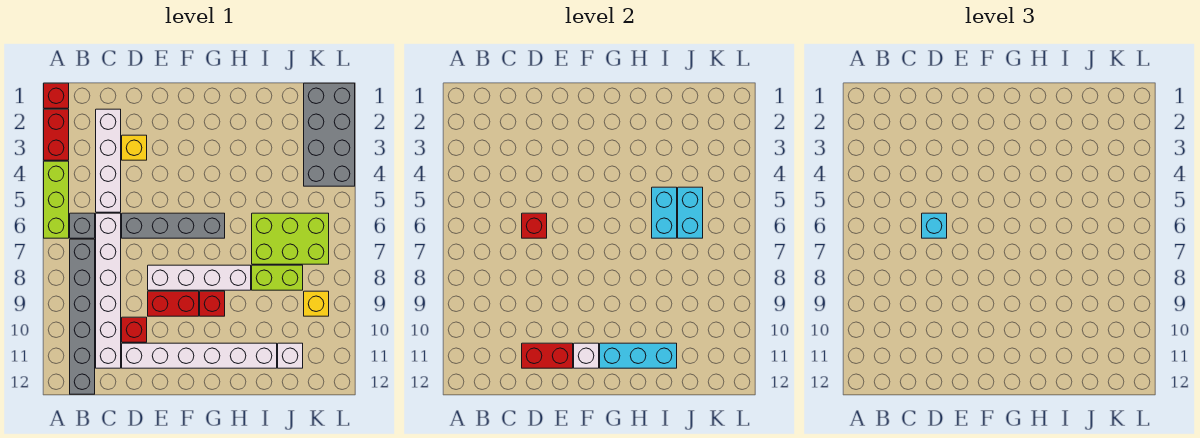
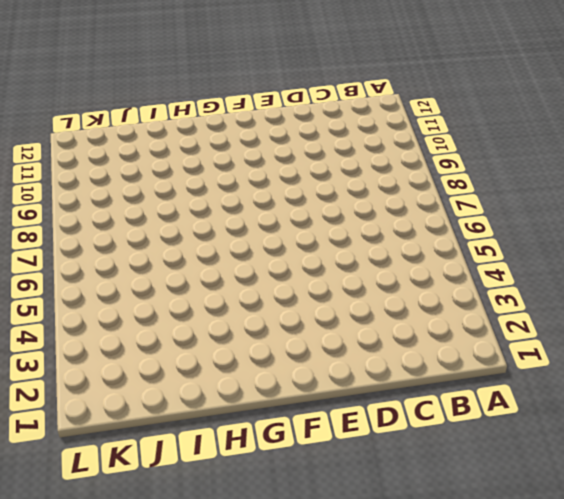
none -> red brick A1 level 1
none -> red brick A2:A3 level 1
none -> lime brick A4:A6 level 1

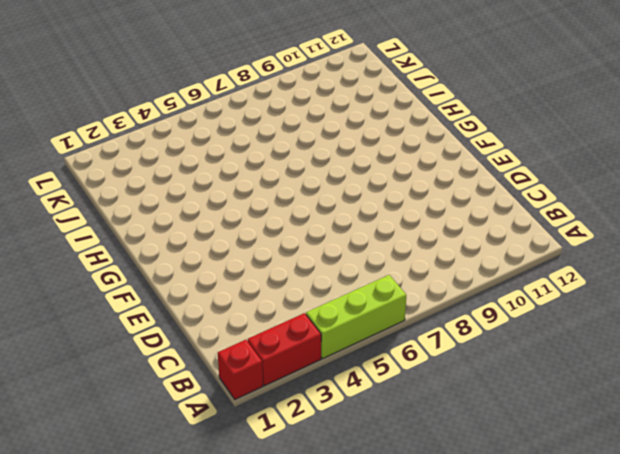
none -> grey brick B6 level 1
none -> grey brick B7:B12 level 1
none -> white brick C2:C5 level 1

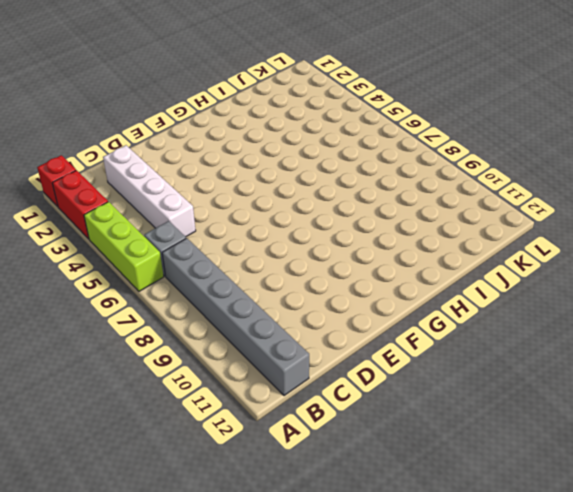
none -> white brick C6:C11 level 1
none -> yellow brick D3 level 1
none -> grey brick D6:G6 level 1

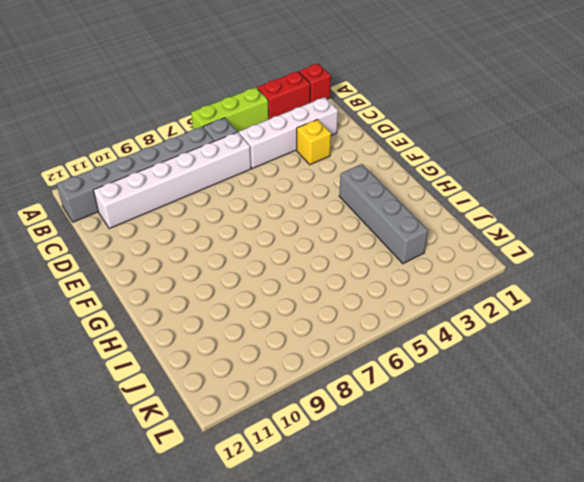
grey brick G3:J3 level 1 -> grey brick D6:G6 level 1
none -> red brick D10 level 1
none -> white brick D11:I11 level 1
none -> white brick E8:H8 level 1

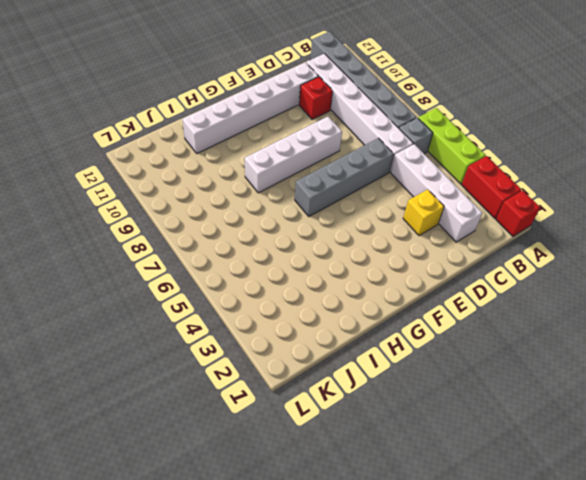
none -> red brick E9:F9 level 1
none -> red brick G9 level 1
none -> lime brick I6:K7 level 1

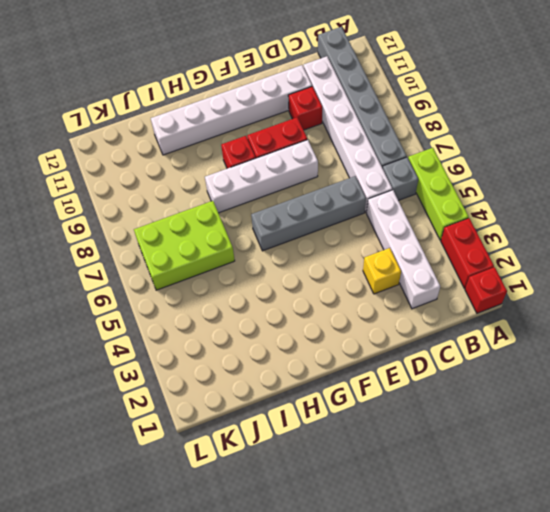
none -> lime brick I8:J8 level 1
none -> white brick J11 level 1
none -> grey brick K1:L4 level 1

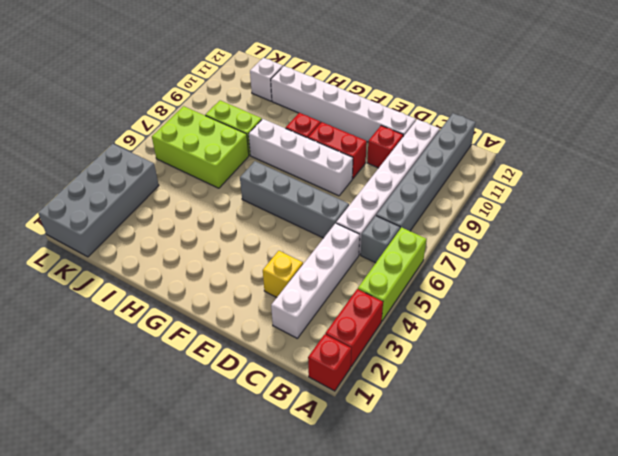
none -> yellow brick K9 level 1
none -> red brick D6 level 2
none -> red brick D11:E11 level 2

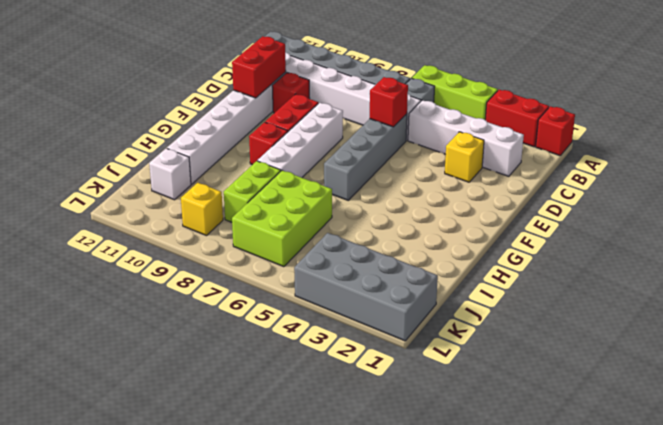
none -> white brick F11 level 2
none -> cyan brick G11:I11 level 2
none -> cyan brick I5:I6 level 2

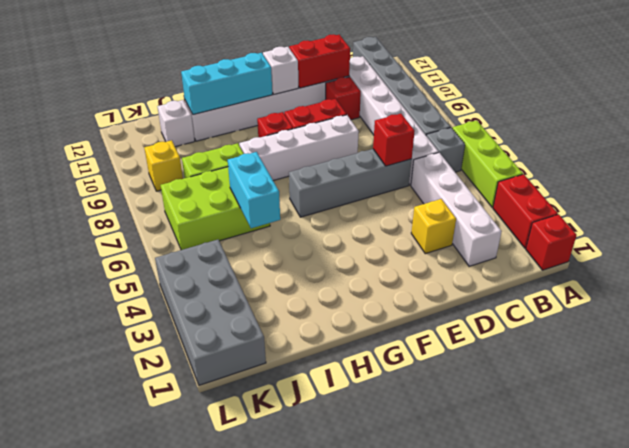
none -> cyan brick J5:J6 level 2
none -> cyan brick D6 level 3

